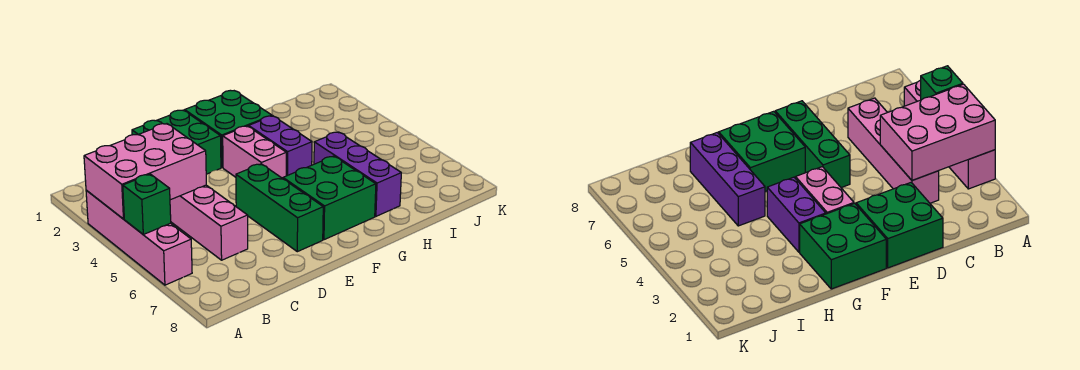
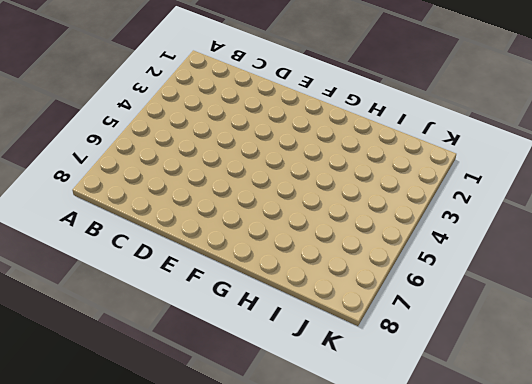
none -> pink brick A3:A6 level 1
none -> pink brick C3:C6 level 1

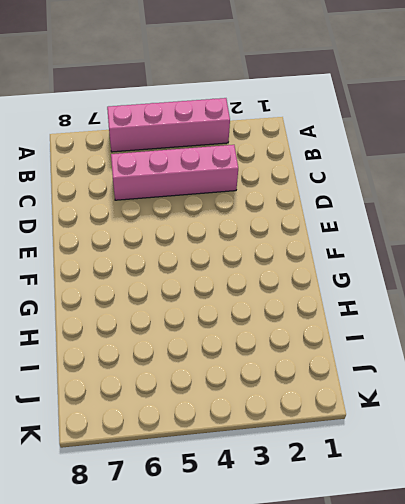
none -> green brick D1:E2 level 1
none -> green brick E5:E7 level 1

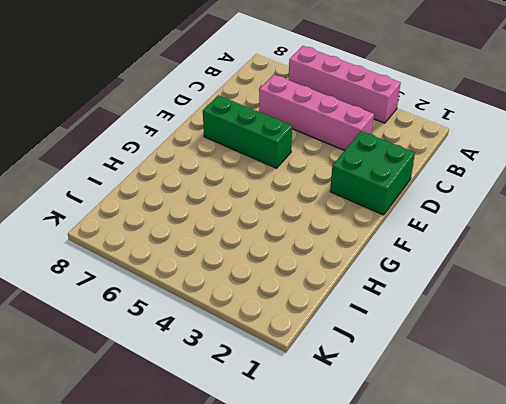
none -> green brick F1:G2 level 1
none -> pink brick F3:F4 level 1

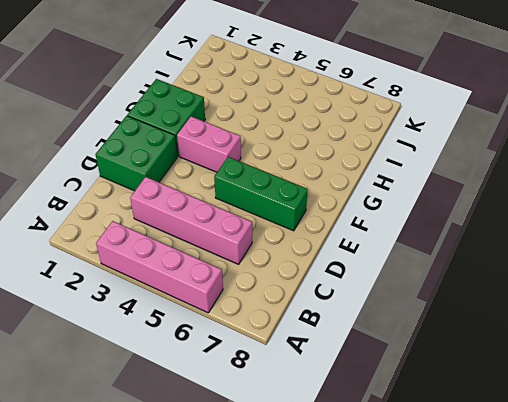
none -> green brick F6:G7 level 1
none -> purple brick G3:G4 level 1

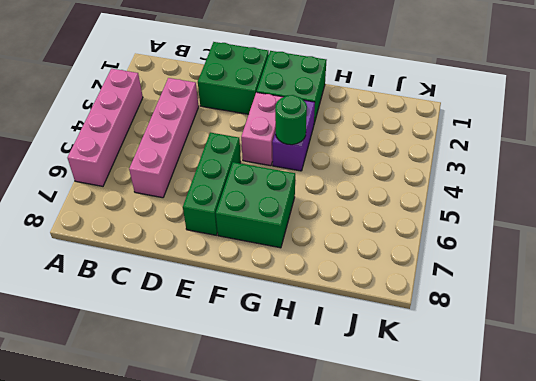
green round brick G4 level 2 -> none
none -> purple brick H5:H7 level 1
none -> pink brick A3:C4 level 2

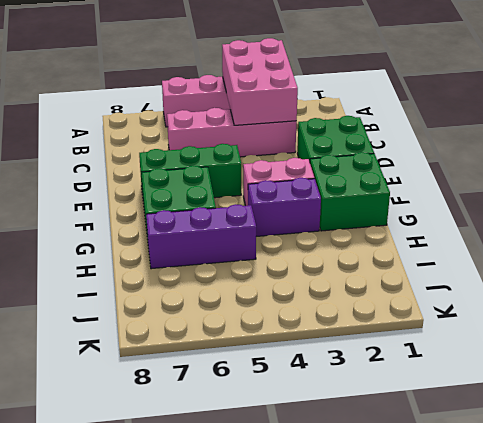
none -> green brick A5 level 2

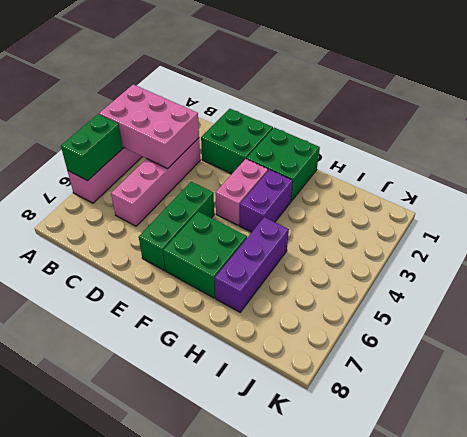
green brick A5:A6 level 2 -> green brick A5 level 2

